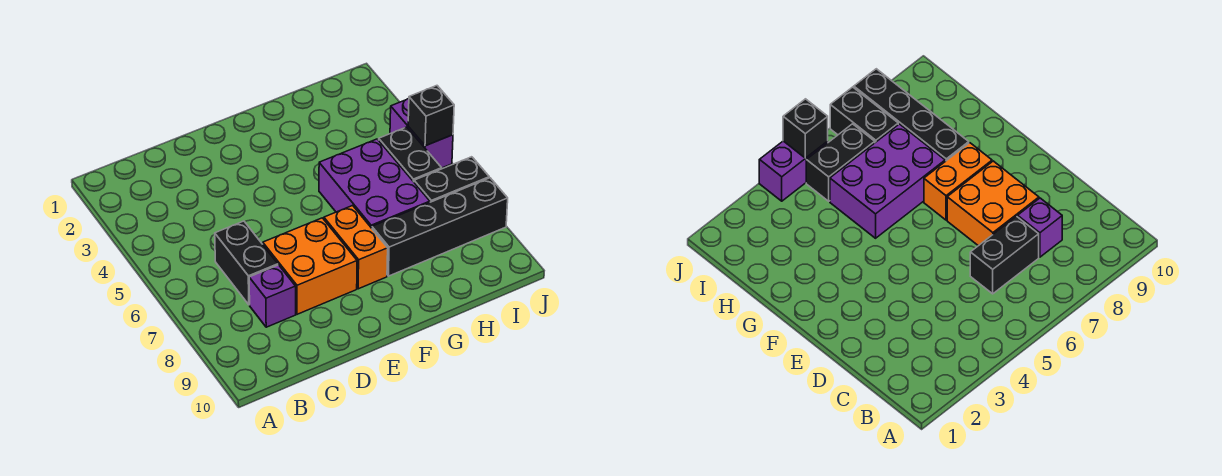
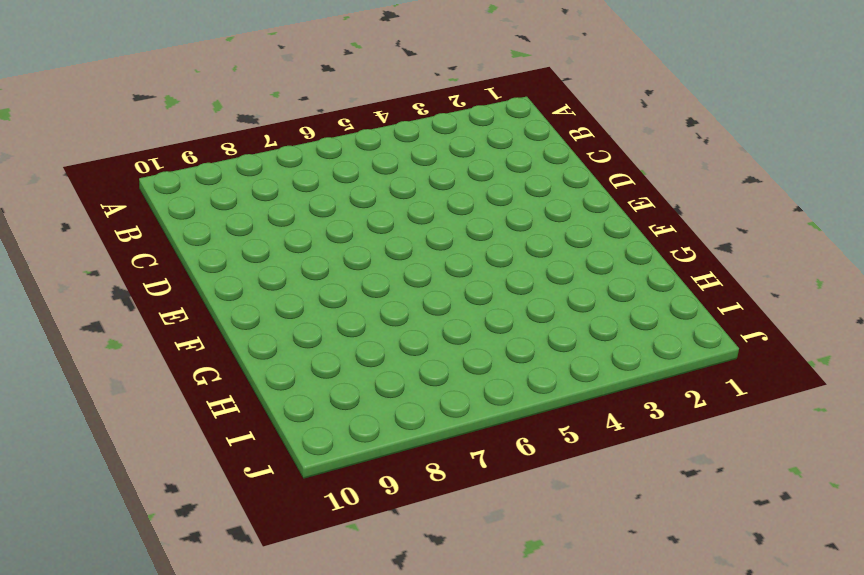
none -> black brick C6:C7 level 1
none -> purple brick C8 level 1

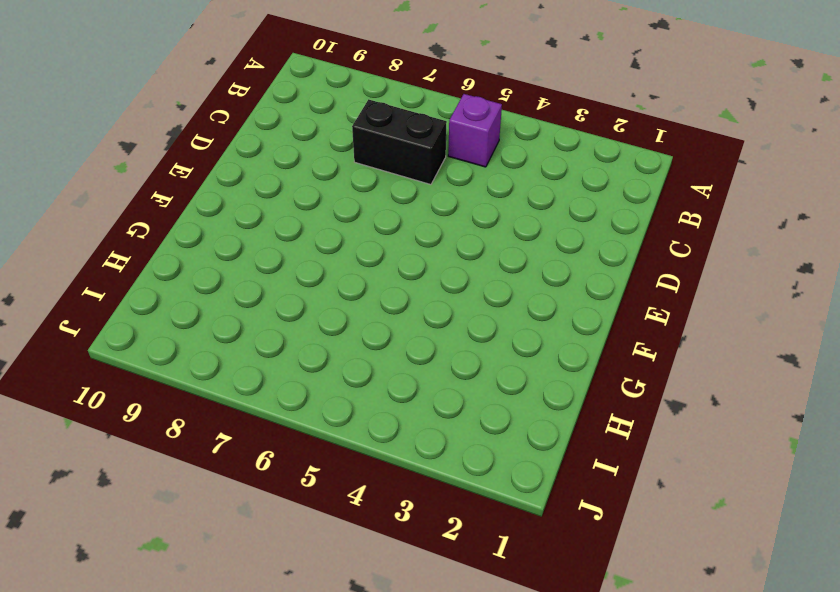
purple brick B5 level 1 -> purple brick C8 level 1
none -> orange brick D7:E8 level 1
none -> orange brick F7:F8 level 1

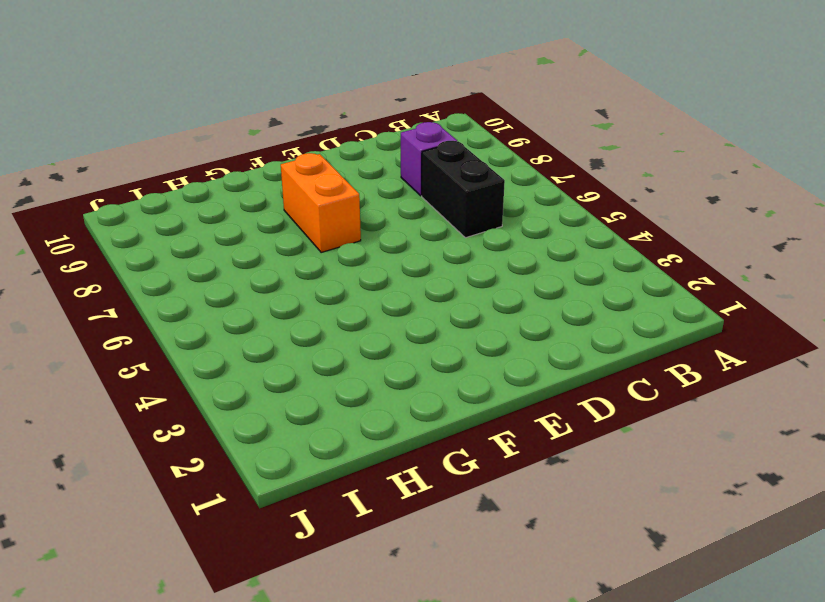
none -> orange brick D7:E8 level 1
none -> purple brick G5:H7 level 1

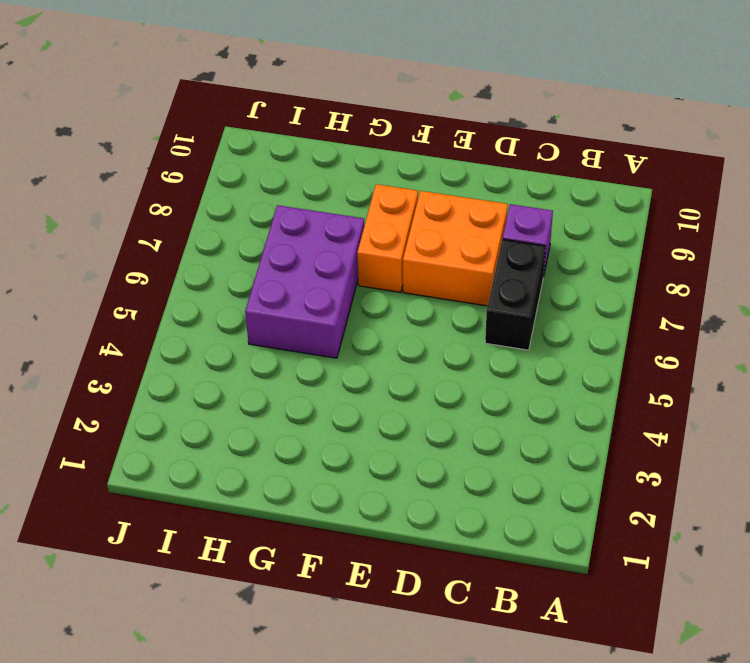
none -> black brick G8:J8 level 1
none -> black brick I5:I6 level 1

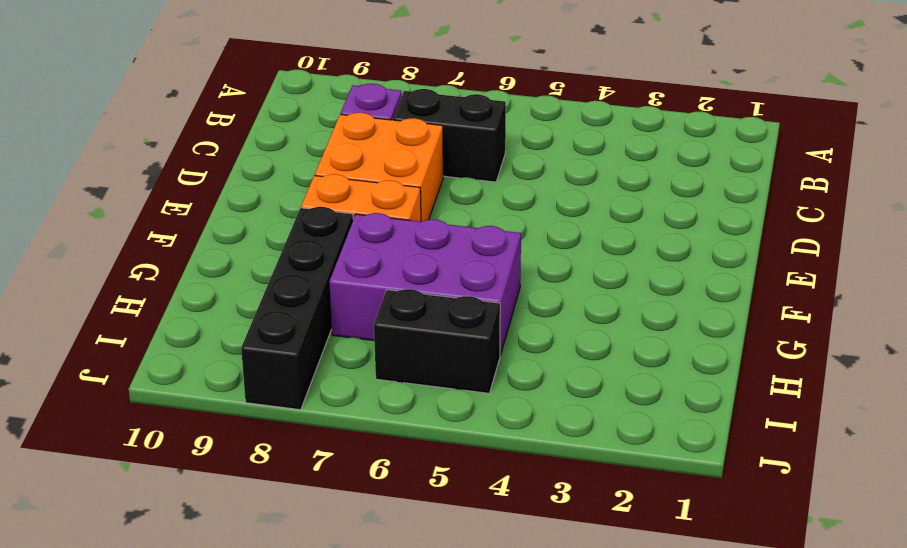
none -> black brick I7:J7 level 1
none -> purple brick J4:J5 level 1

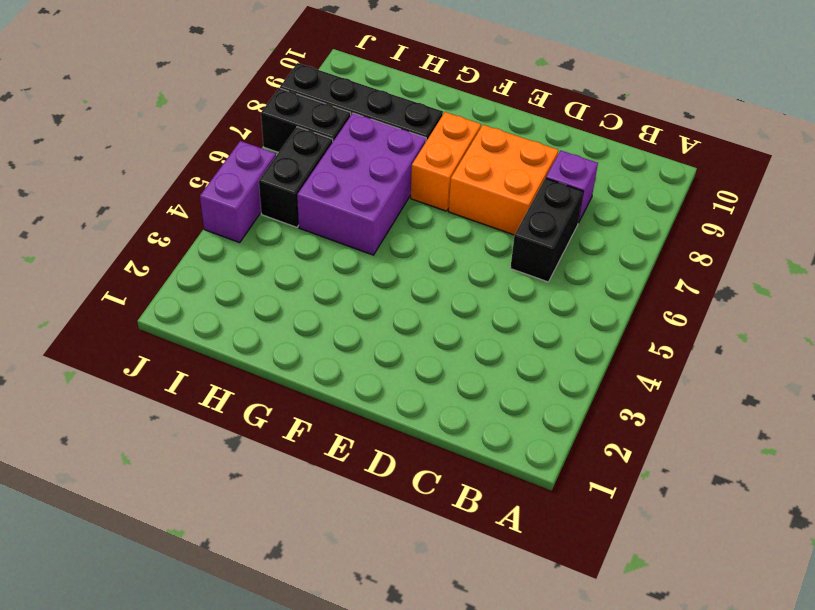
none -> black brick J5 level 2

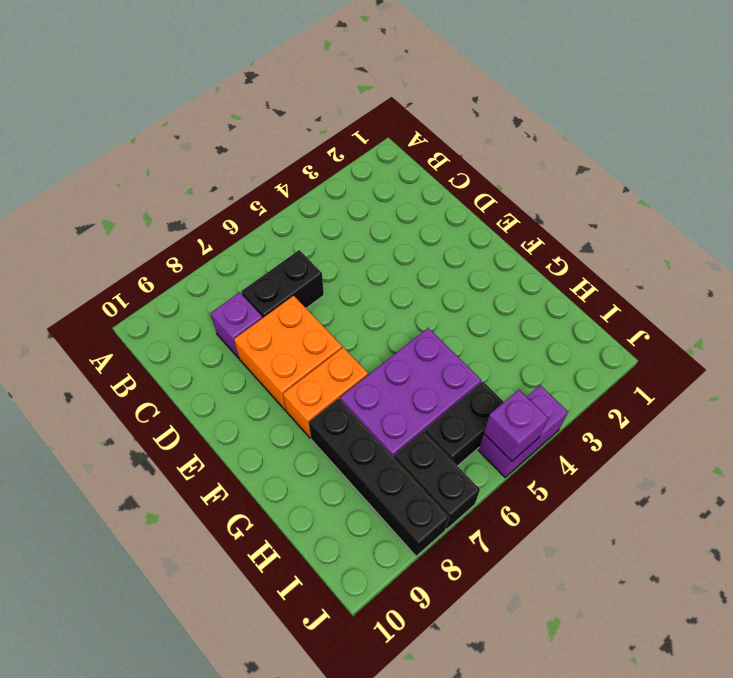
purple brick J5 level 2 -> black brick J5 level 2

